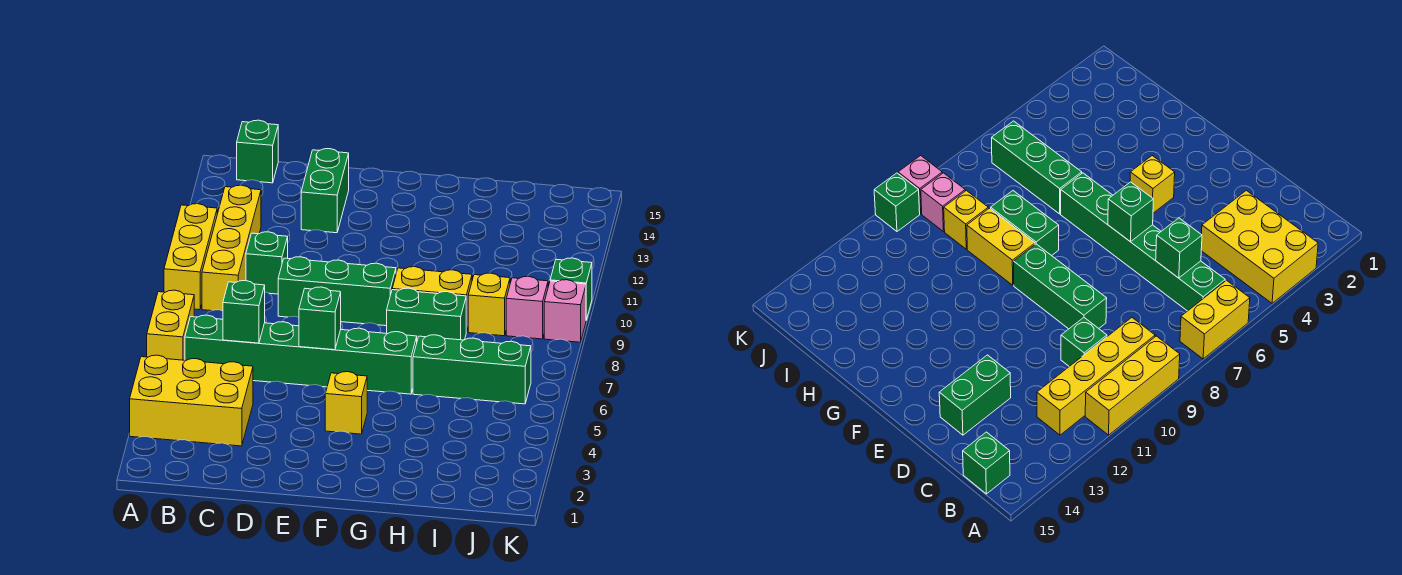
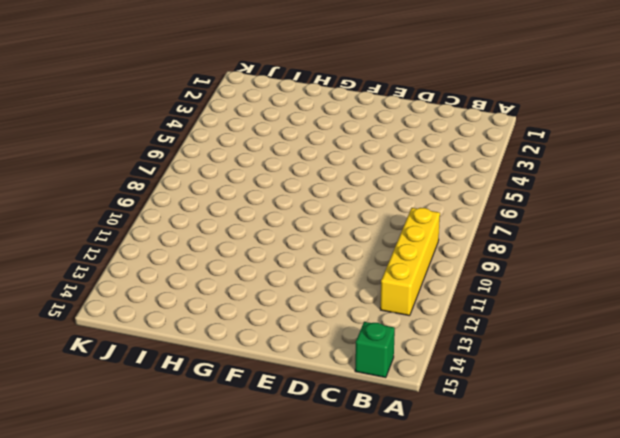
none -> yellow brick A3:C4 level 1
none -> yellow brick A6:A7 level 1
none -> yellow brick A9:A11 level 1

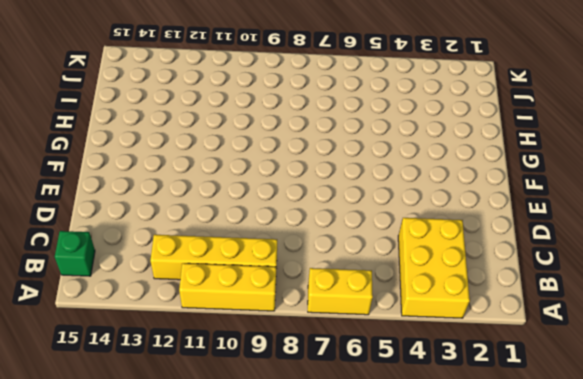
none -> green brick B6:G6 level 1
none -> green brick C10 level 1
none -> green brick D9:F9 level 1

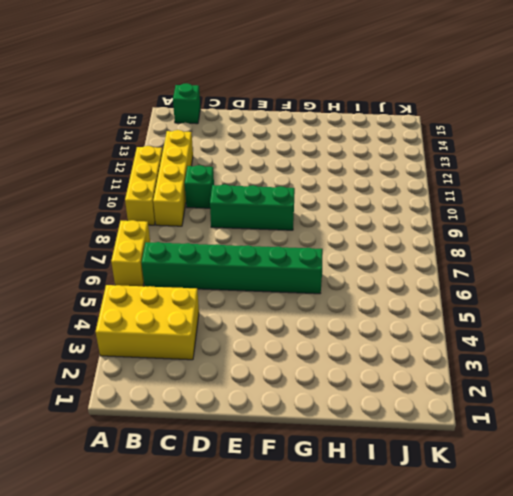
none -> green brick D13:D14 level 1
none -> yellow brick F4 level 1
none -> green brick G8:H8 level 1

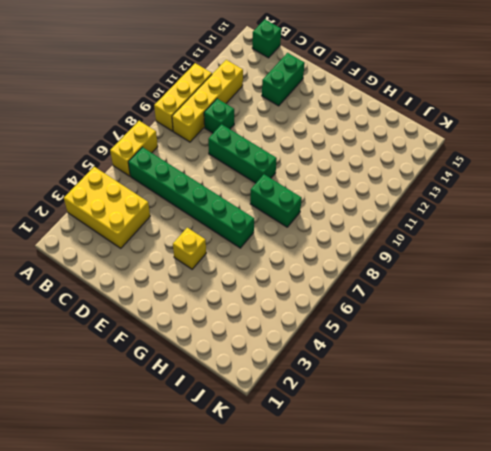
none -> yellow brick G9:H9 level 1
none -> green brick H6:J6 level 1
none -> yellow brick I9 level 1

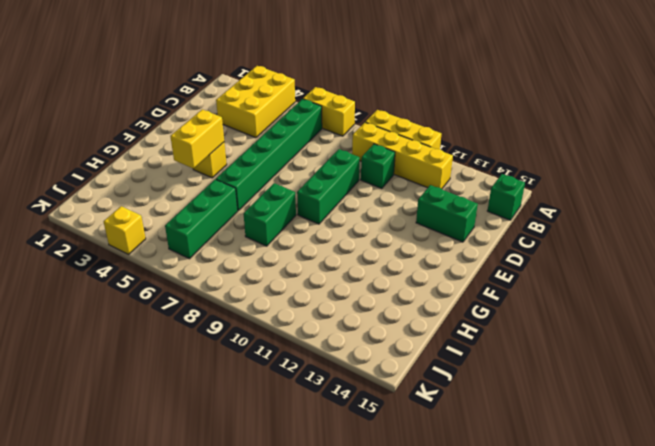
yellow brick F4:G4 level 2 -> yellow brick G9:H9 level 1
yellow brick K4 level 1 -> yellow brick I9 level 1
none -> pink brick J9 level 1
none -> pink brick K9 level 1
none -> green brick K10 level 1

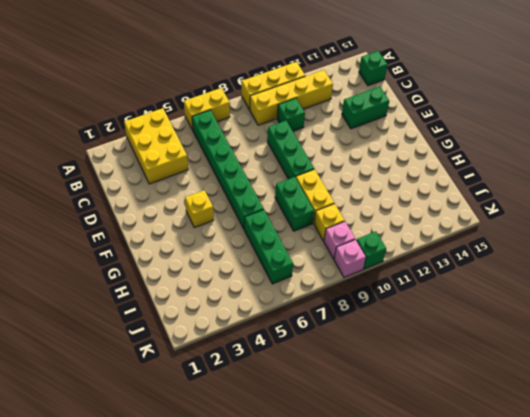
none -> green brick C6 level 2
none -> green brick E6 level 2

